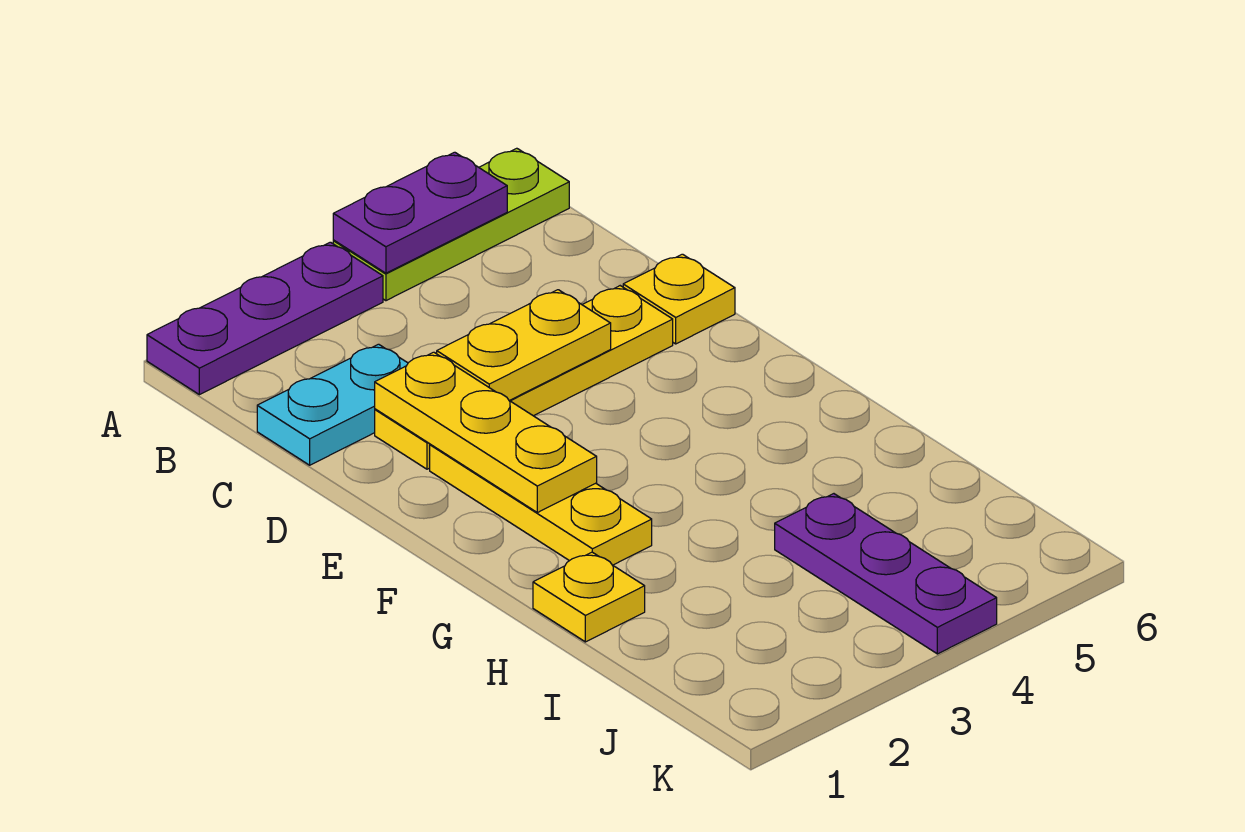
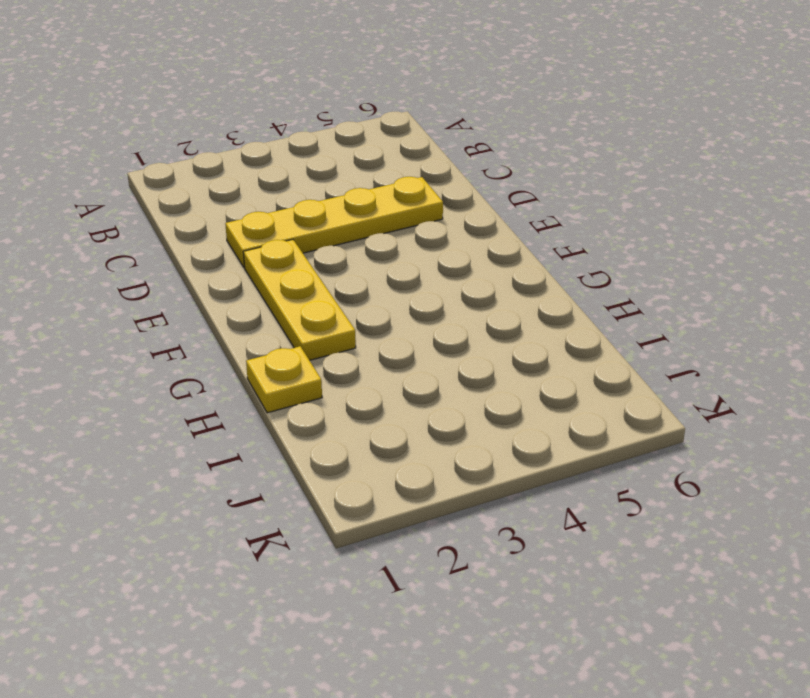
none -> purple plate A1:A3 level 1
none -> lime plate A4:A6 level 1

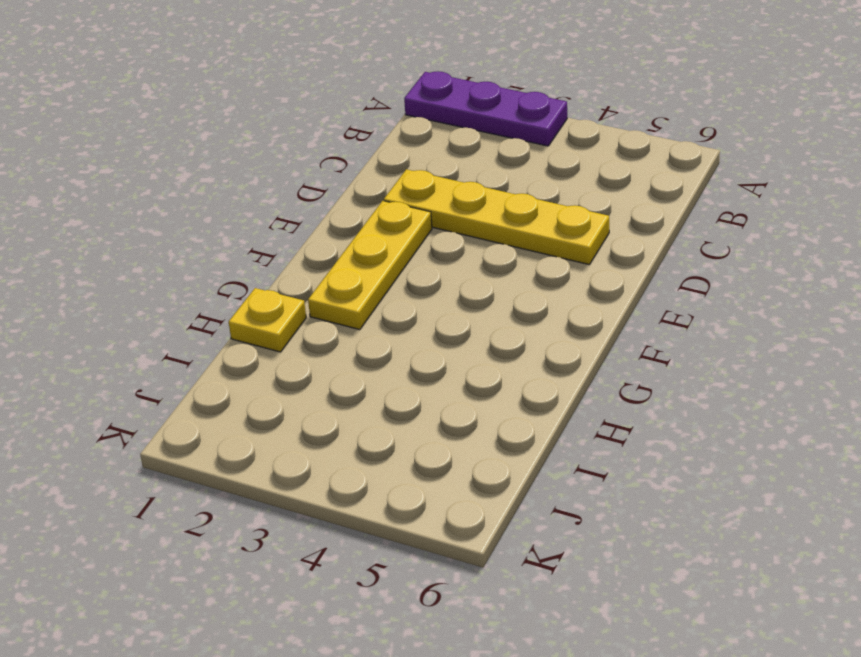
none -> lime plate A4:A6 level 1
none -> cyan plate C1:C2 level 1

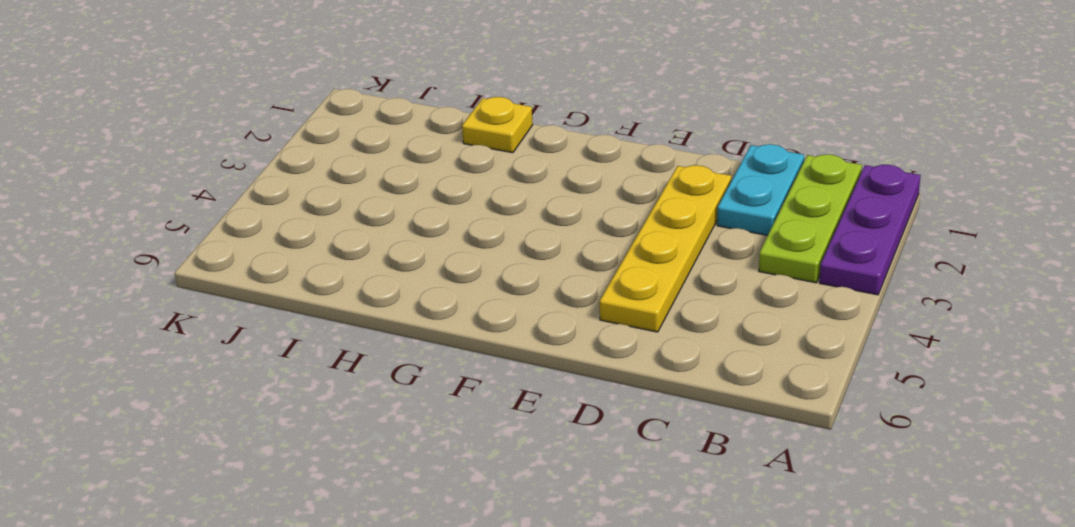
lime plate B1:B3 level 1 -> lime plate A4:A6 level 1
none -> yellow plate D6 level 1
none -> yellow plate E2:G2 level 1

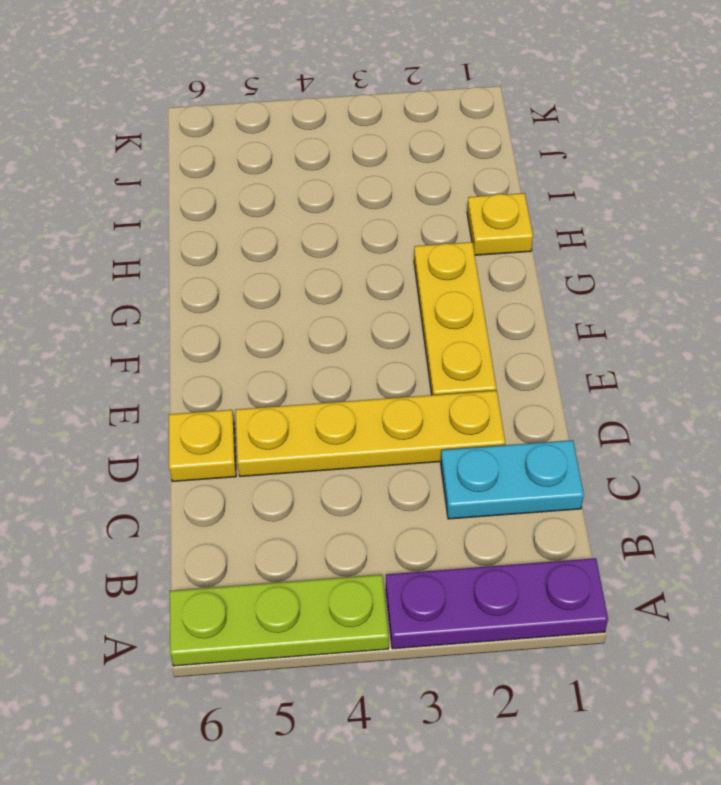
none -> purple plate I4:K4 level 1
none -> purple plate A4:A5 level 2

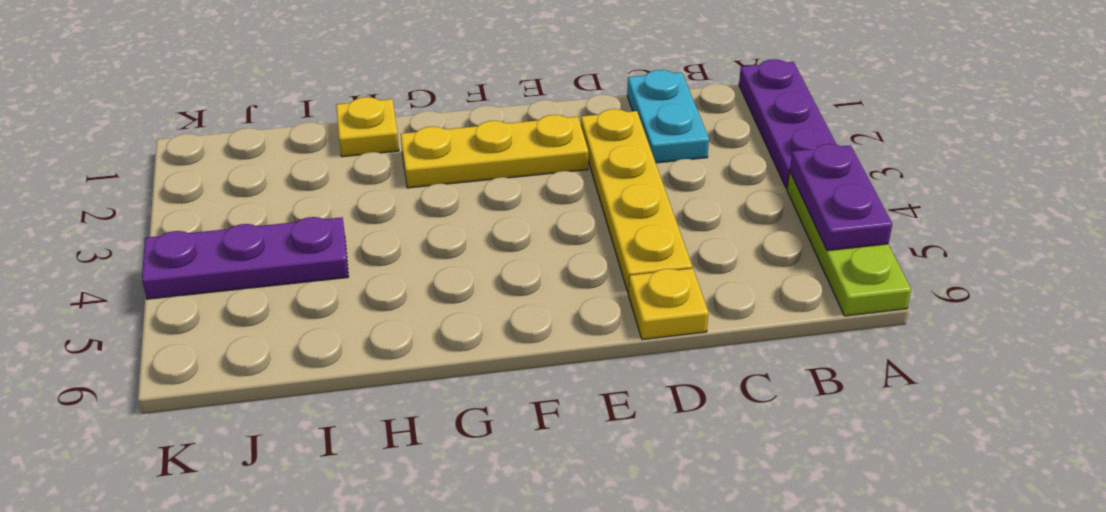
none -> yellow plate D2:F2 level 2
none -> yellow plate D3:D4 level 2

